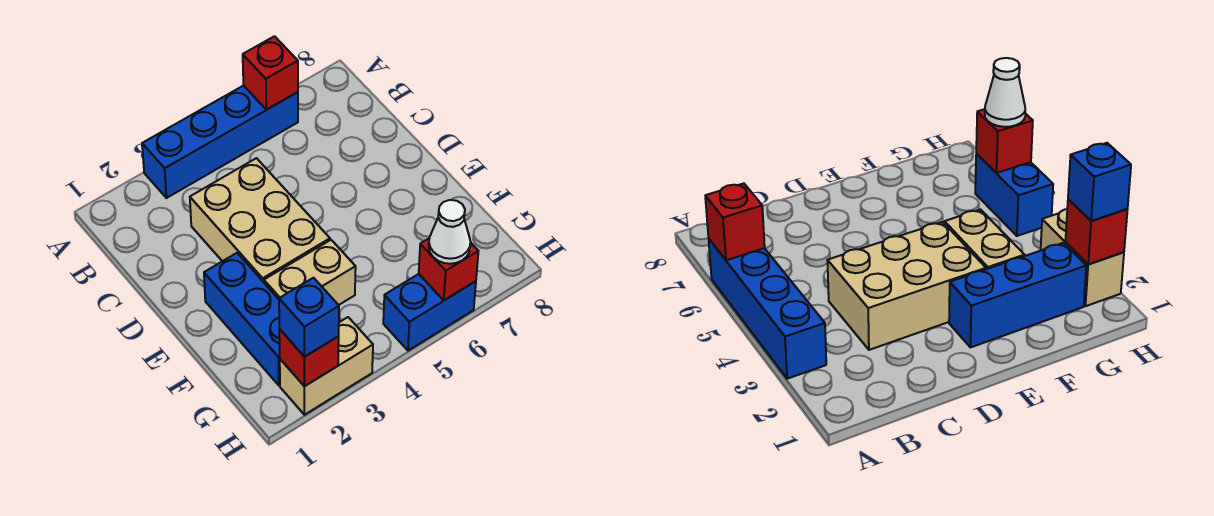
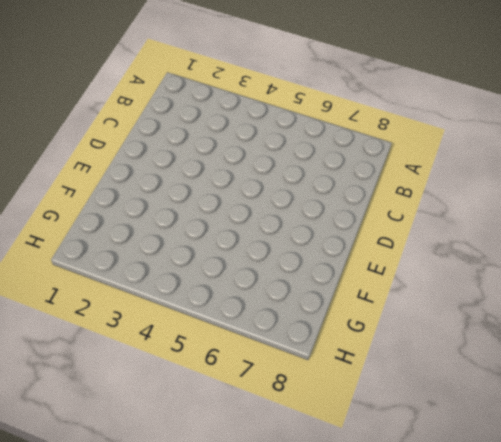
none -> blue brick A3:A6 level 1
none -> tan brick C3:E4 level 1

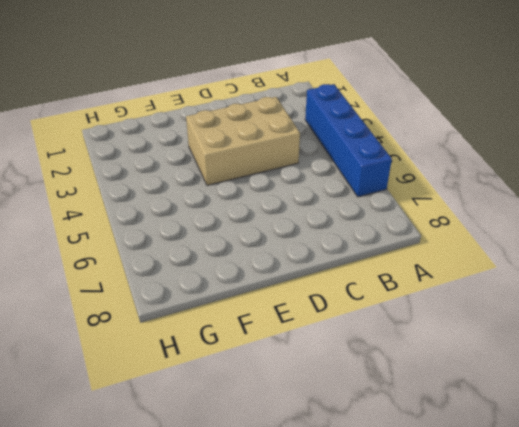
none -> blue brick E2:G2 level 1
none -> tan brick F3:F4 level 1

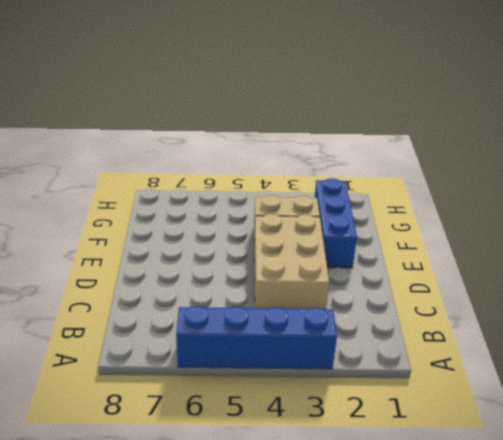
none -> tan brick H2:H3 level 1
none -> blue brick H5:H6 level 1

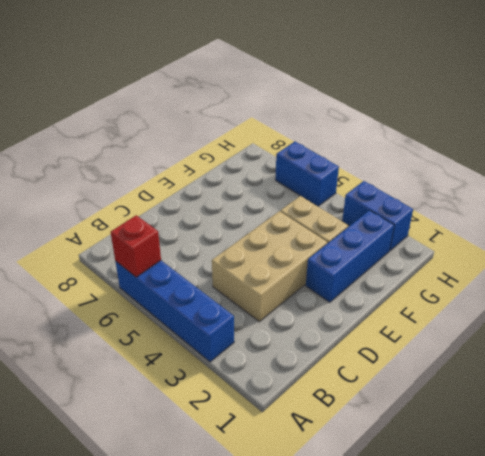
blue brick H2:H3 level 1 -> tan brick H2:H3 level 1
none -> red brick H2 level 2
none -> red brick H6 level 2

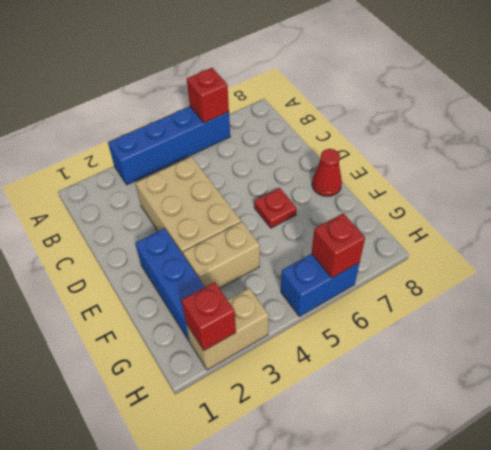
red plate E6 level 1 -> none
red cone E8 level 1 -> none
none -> blue brick H2 level 3
none -> white cone H6 level 3

